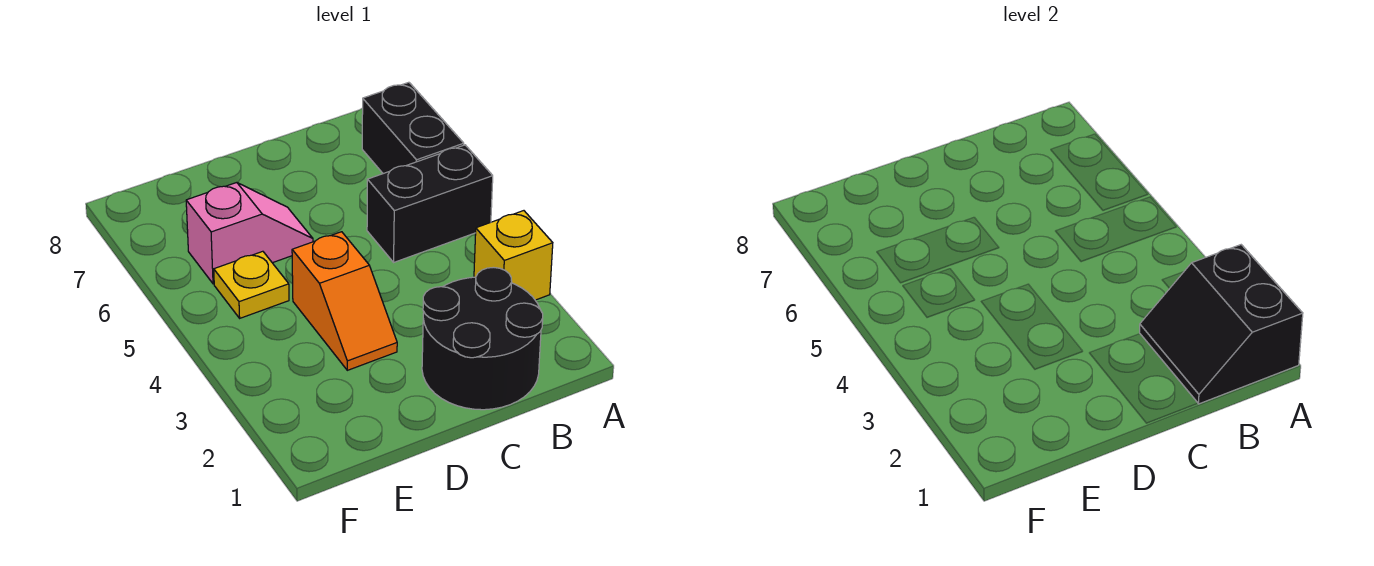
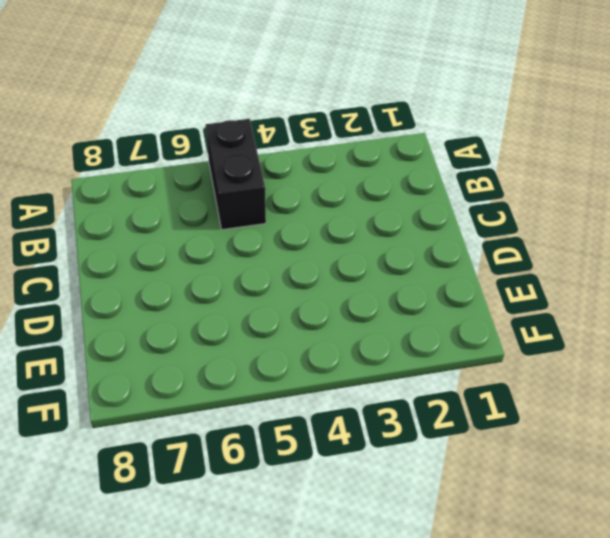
none -> yellow brick A3 level 1
none -> black brick A6:A7 level 1

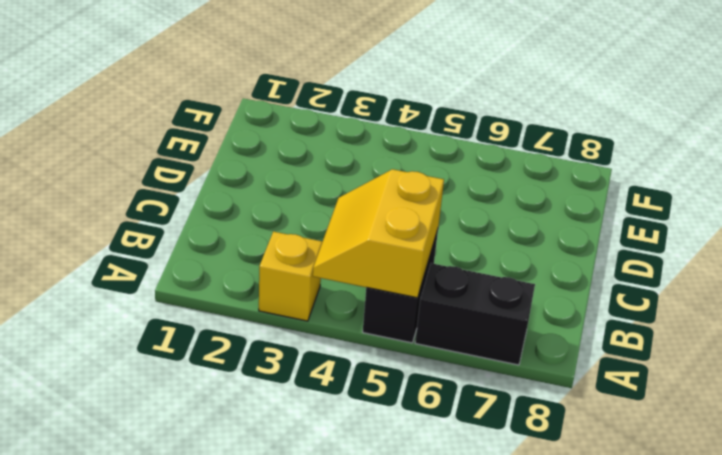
yellow slope A4:B5 level 2 top 5 -> none
none -> black round brick B1:C2 level 1
none -> orange slope D3:D4 level 1 top 4

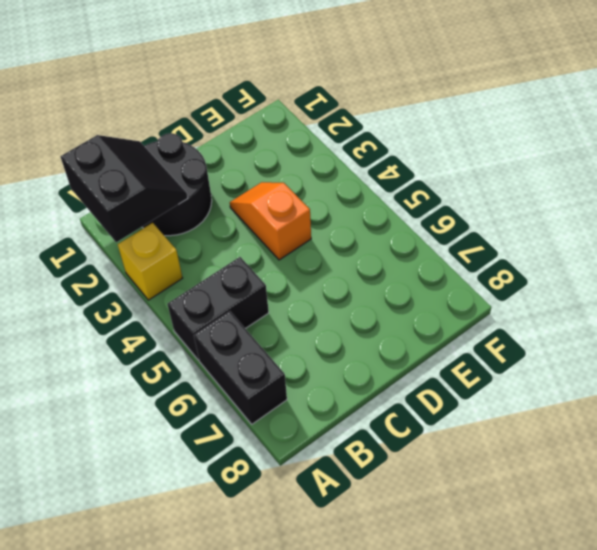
none -> pink slope D6:E6 level 1 top E
none -> yellow plate E5 level 1

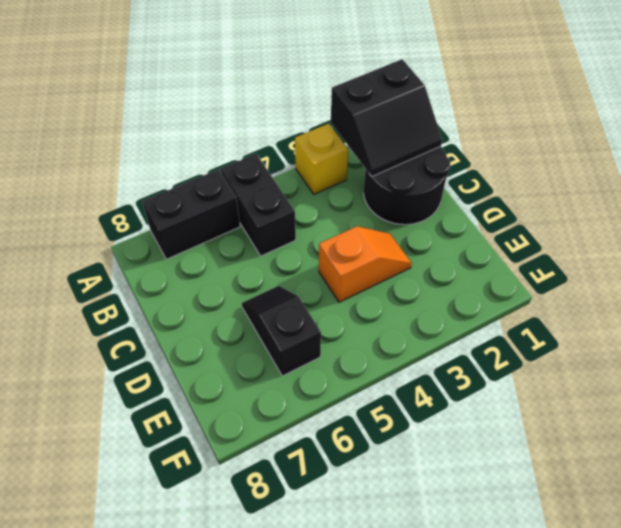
black slope D6:E6 level 1 top E -> pink slope D6:E6 level 1 top E
none -> yellow plate E5 level 1

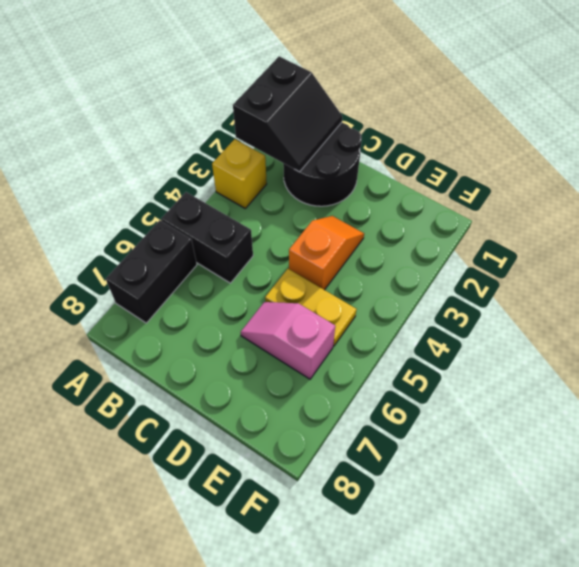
yellow plate D5:E5 level 1 -> yellow plate E5 level 1

